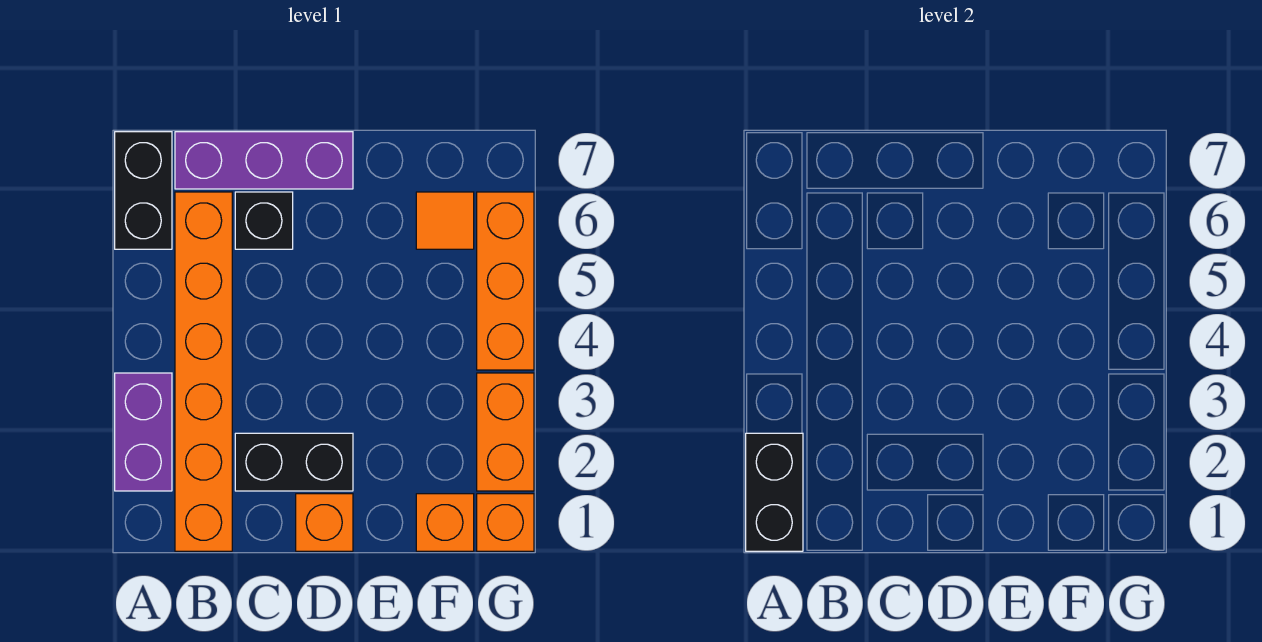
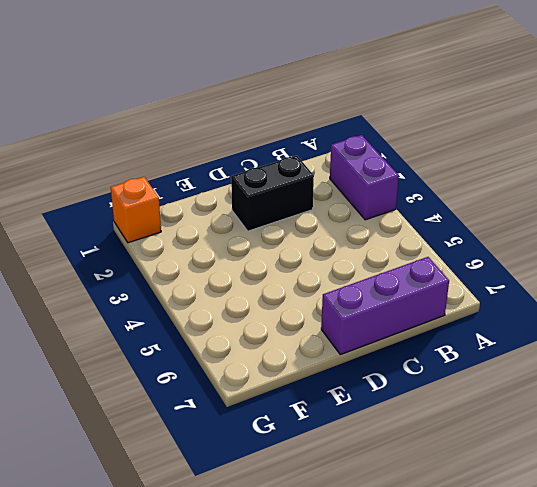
none -> black brick A6:A7 level 1
none -> orange brick B1:B6 level 1
none -> black brick C6 level 1

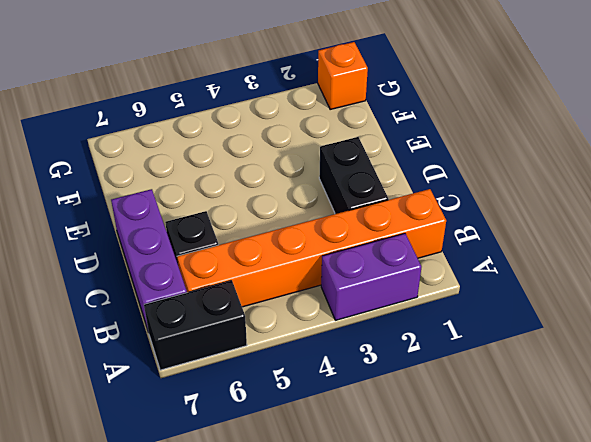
none -> orange brick D1 level 1
none -> orange brick F1 level 1
none -> orange tile F6 level 1

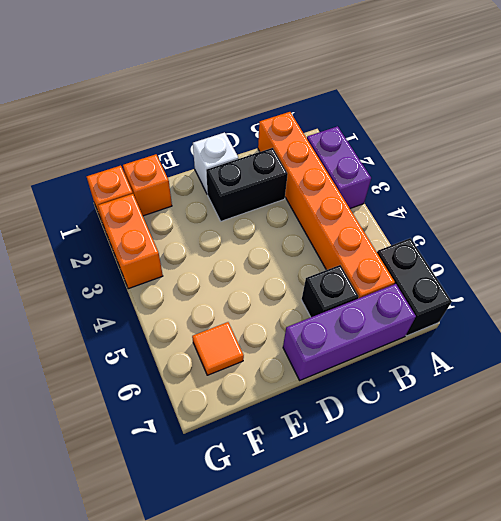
white brick D1 level 1 -> orange brick D1 level 1
none -> orange brick G4:G6 level 1
none -> black brick A1:A2 level 2

